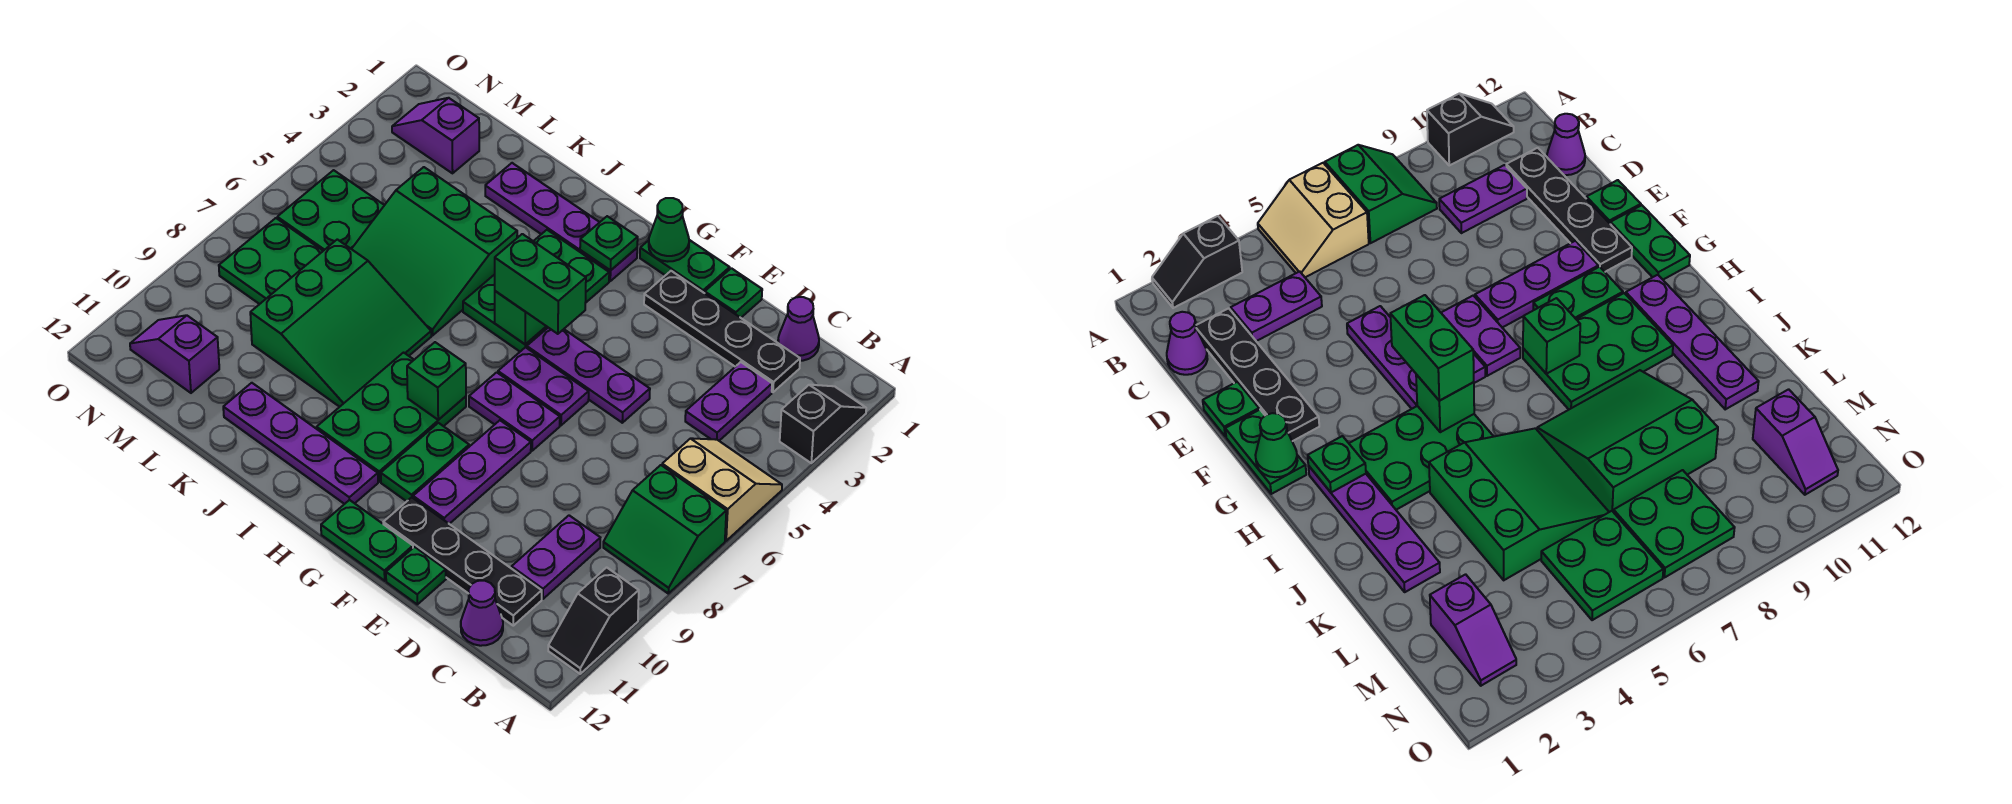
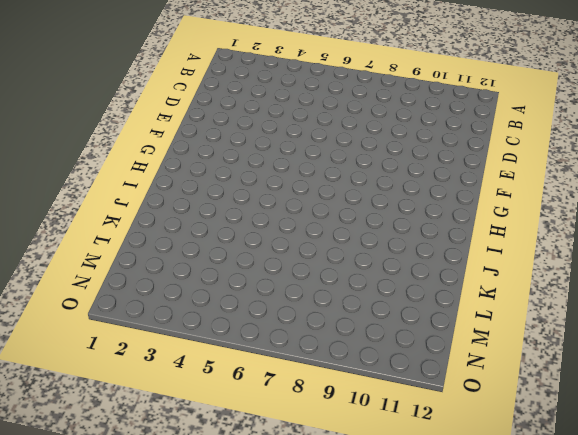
none -> black slope A2:A3 level 1 top 3
none -> tan slope A5:B6 level 1 top 6
none -> green slope A7:B8 level 1 top 7
none -> black slope A10:A11 level 1 top 10

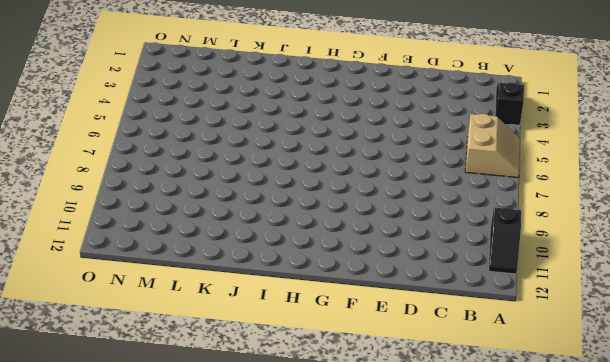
tan slope A5:B6 level 1 top B -> tan slope A5:B6 level 1 top 6
none -> green slope A7:B8 level 1 top 7
none -> purple cone C1 level 1
none -> black plate C2:F2 level 1
none -> purple plate C3:C4 level 1

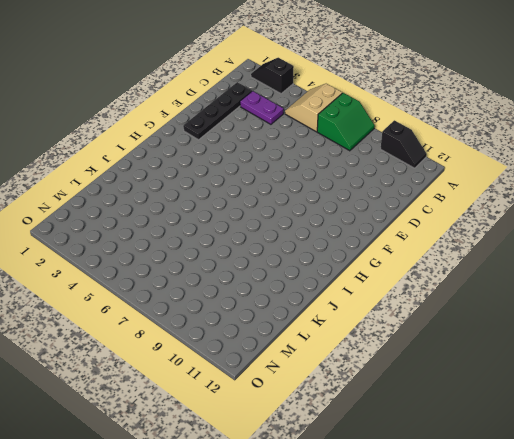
none -> purple cone C1 level 1
none -> purple plate C9:C10 level 1
none -> black plate C11:F11 level 1
none -> purple cone C12 level 1

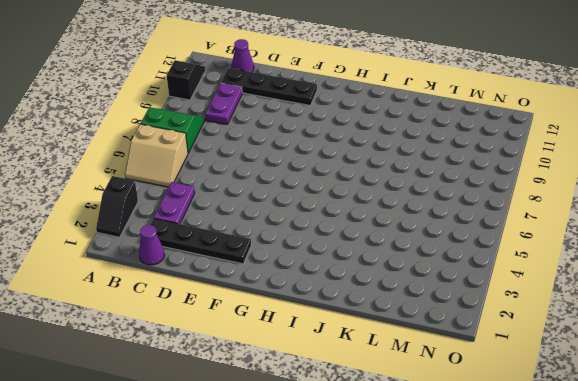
none -> green plate E1 level 1
none -> purple plate E5:G5 level 1
none -> green plate E12 level 1
none -> green plate F1:G1 level 1

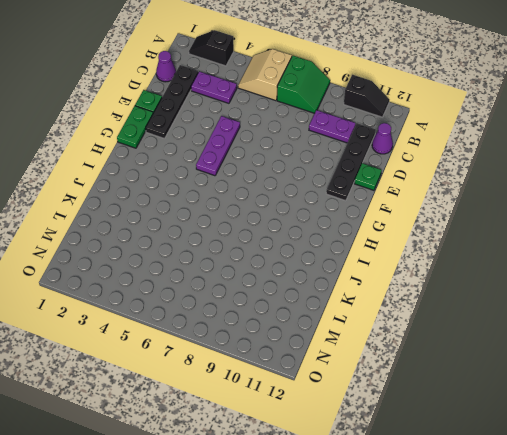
none -> purple plate F6:G6 level 1
none -> purple plate F7:G7 level 1
none -> purple plate F8:F10 level 1
none -> green plate F12:G12 level 1

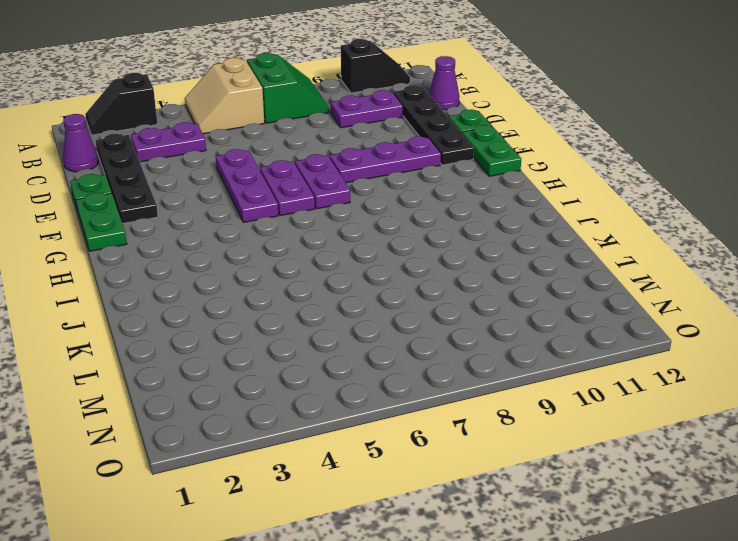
none -> green plate G9:G10 level 1
none -> purple plate H2:K2 level 1
none -> green plate H3:I5 level 1
none -> green plate H8:I10 level 1

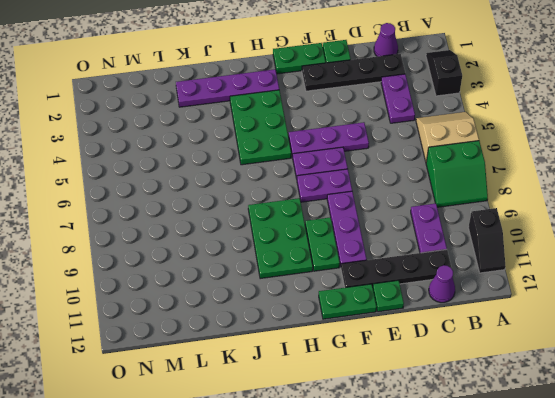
none -> purple plate H11:K11 level 1
none -> green slope J4:L6 level 1 top 4
none -> green slope J7:L9 level 1 top L
none -> purple slope M2:N2 level 1 top M

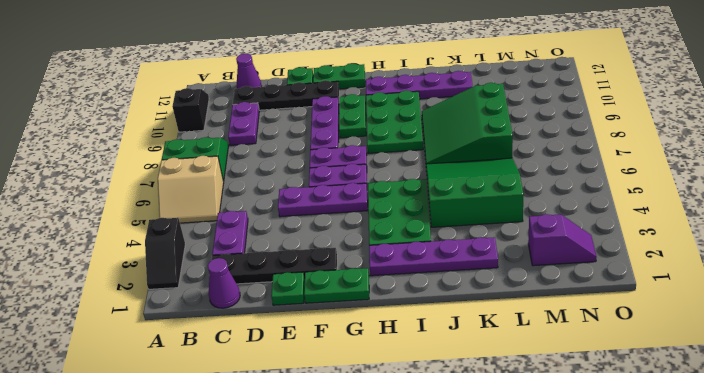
none -> green plate M5:N6 level 1
none -> green plate M7:N8 level 1
none -> purple slope M11:N11 level 1 top M
none -> green cone G1 level 2

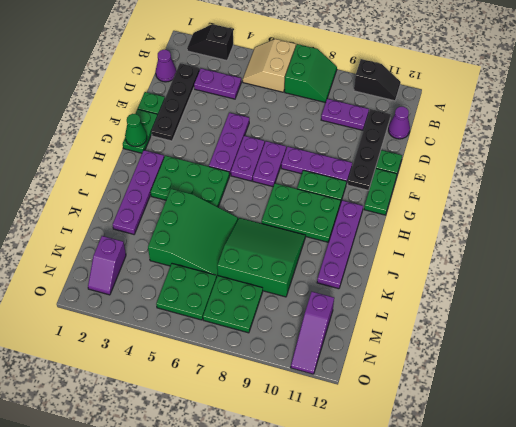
purple slope M11:O11 level 1 top M -> purple slope M11:N11 level 1 top M
none -> green plate H2 level 2
none -> green brick H5 level 2
none -> green brick H8 level 2
none -> green brick G5:H5 level 3

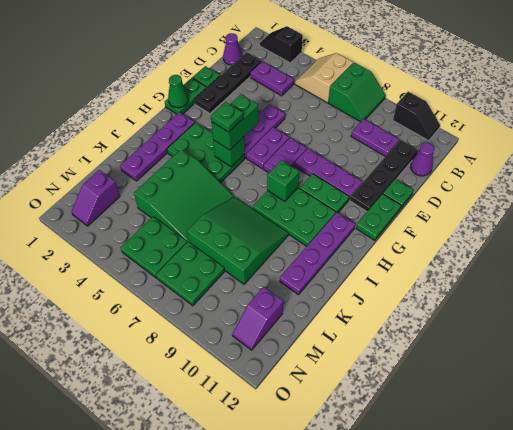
green plate H5 level 4 -> green plate H2 level 2

